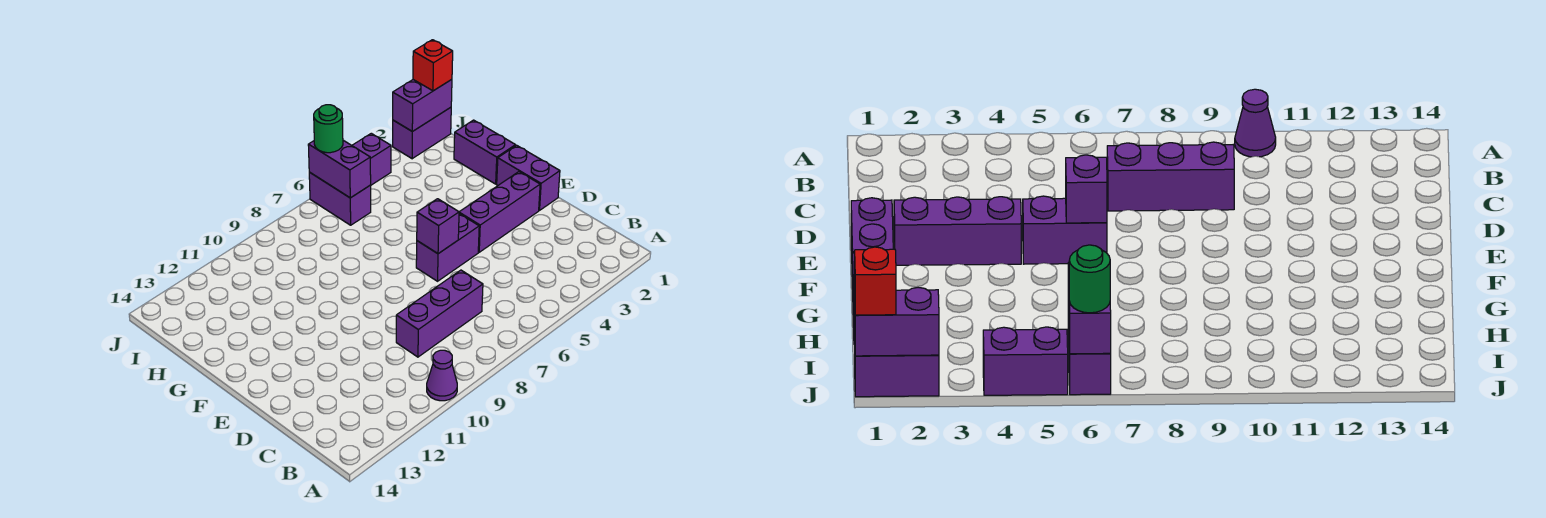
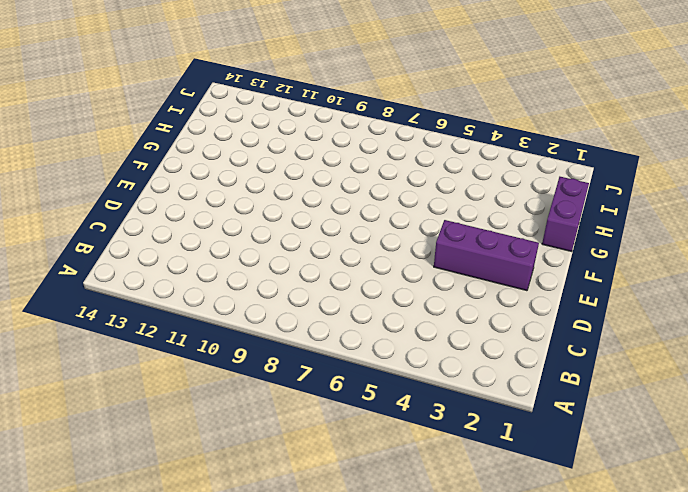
none -> purple cone A10 level 1
none -> purple brick C7:C9 level 1
none -> purple brick E1:F1 level 1

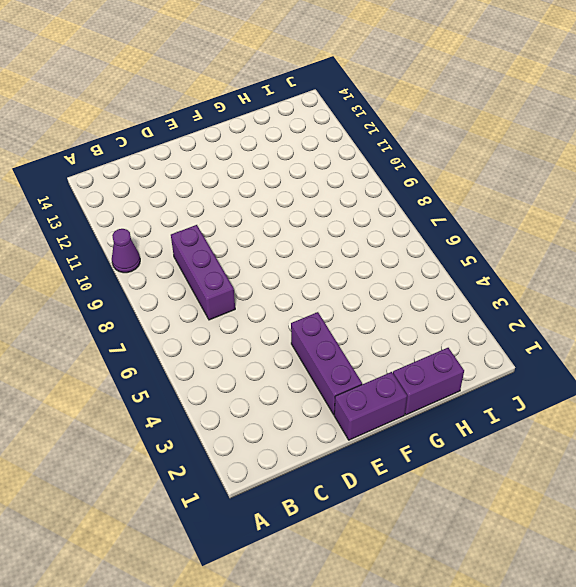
none -> purple brick E5:E6 level 1
none -> purple brick I6:J6 level 1
none -> purple brick J1:J2 level 1

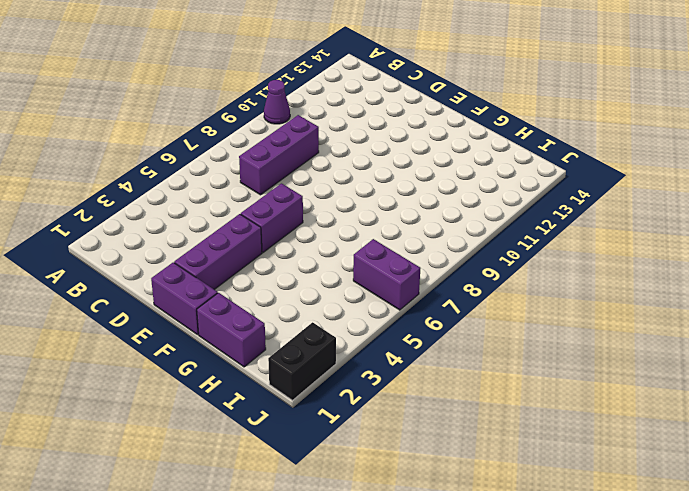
black brick J1:J2 level 1 -> purple brick J1:J2 level 1
none -> purple brick J4:J5 level 1
none -> purple brick E6 level 2
none -> purple brick I6:J6 level 2

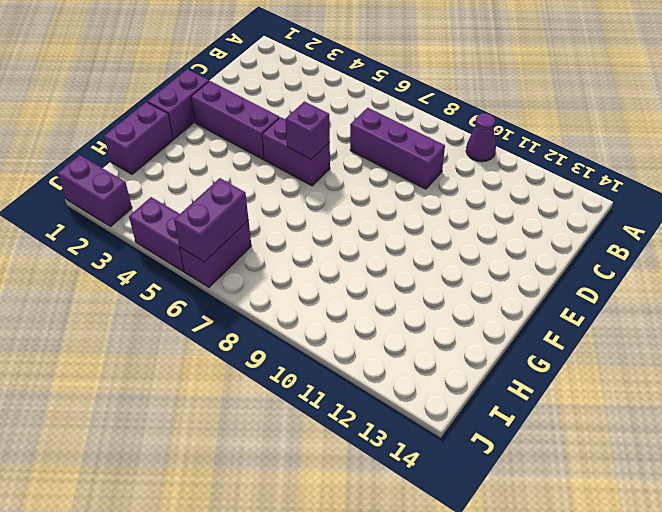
none -> purple brick J1:J2 level 2
none -> red brick J1 level 3
none -> green round brick J6 level 3

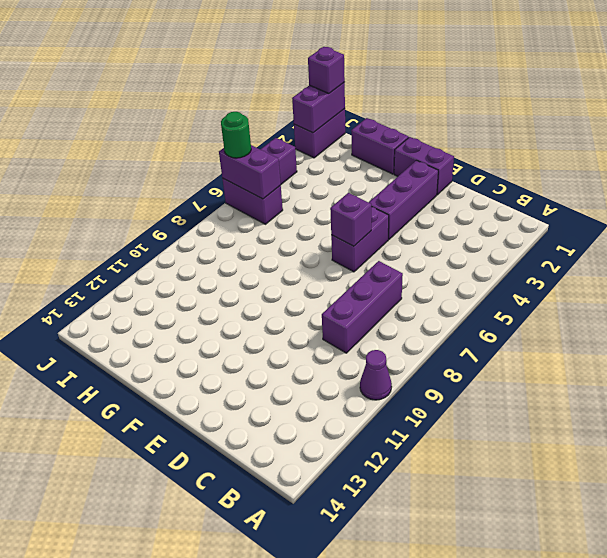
purple brick J1 level 3 -> red brick J1 level 3

